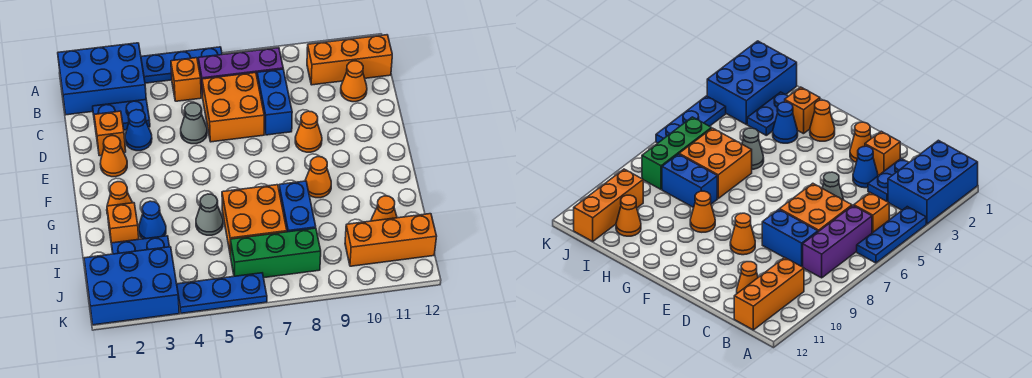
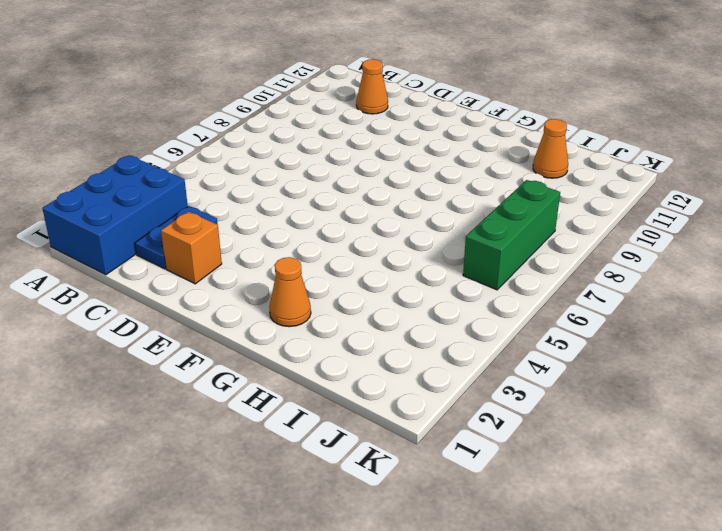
none -> blue plate A4:A6 level 1
none -> orange brick B5 level 1
none -> purple brick B6:B8 level 1

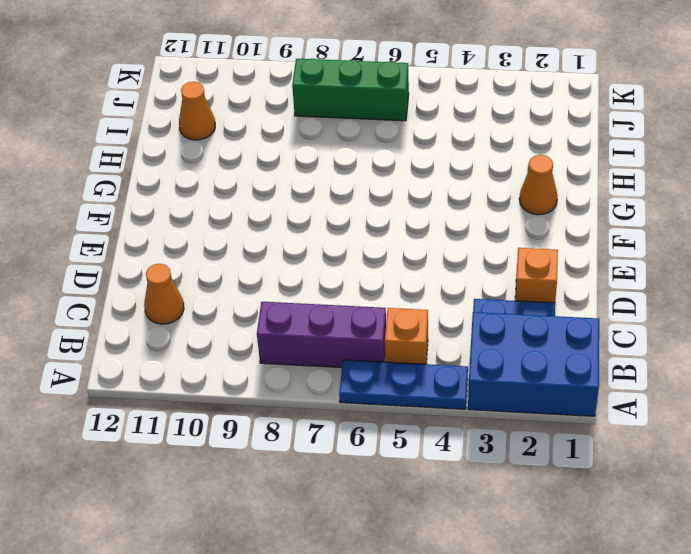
none -> orange brick B10:B12 level 1
none -> orange brick C6:D7 level 1
none -> blue brick C8:D8 level 1

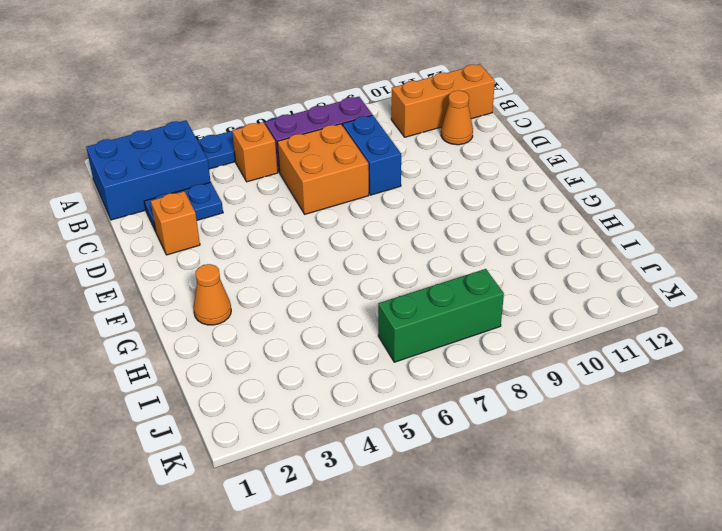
none -> blue cone D3 level 1
none -> grey cone D5 level 1
none -> orange cone E2 level 1

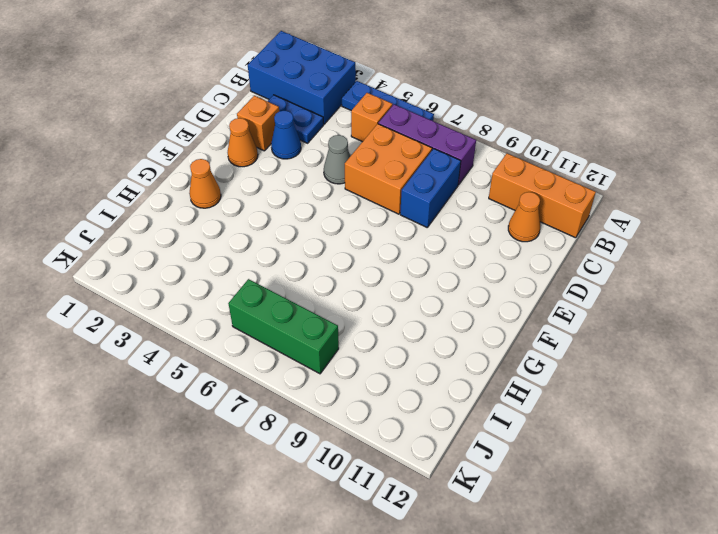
none -> orange cone E9 level 1
none -> orange cone G9 level 1
none -> orange brick H2 level 1

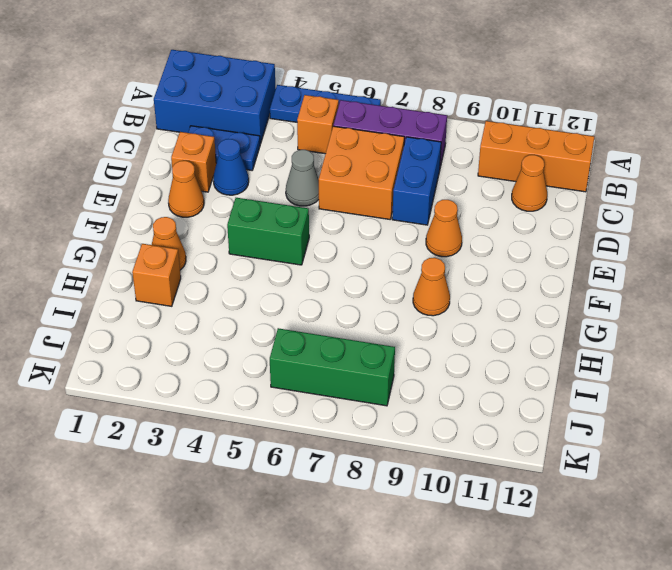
green brick F4:F5 level 1 -> none
none -> blue cone H3 level 1
none -> grey cone H5 level 1
none -> orange brick H6:I7 level 1

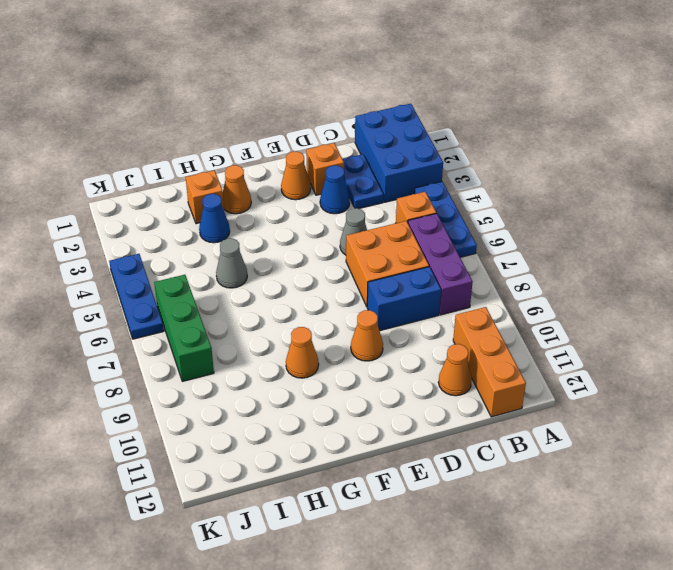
none -> orange brick H6:I7 level 1
none -> blue brick H8:I8 level 1
none -> blue plate I2:I3 level 1

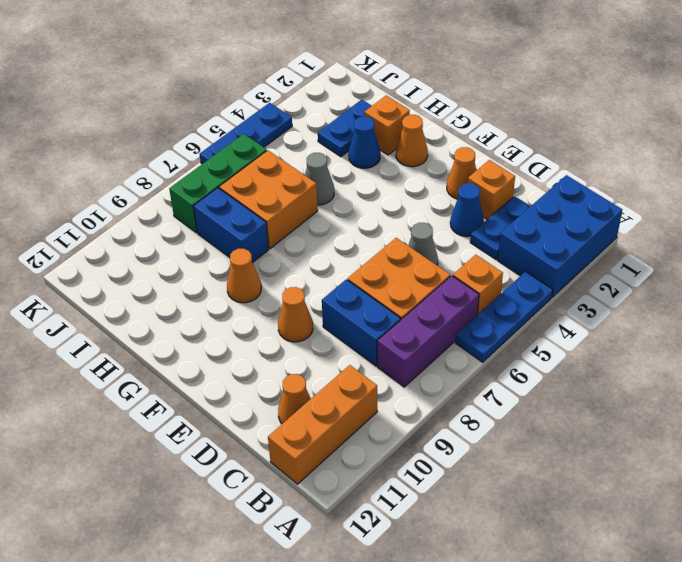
none -> orange cone I11 level 1
none -> blue brick J1:K3 level 1
none -> orange brick J10:J12 level 1

